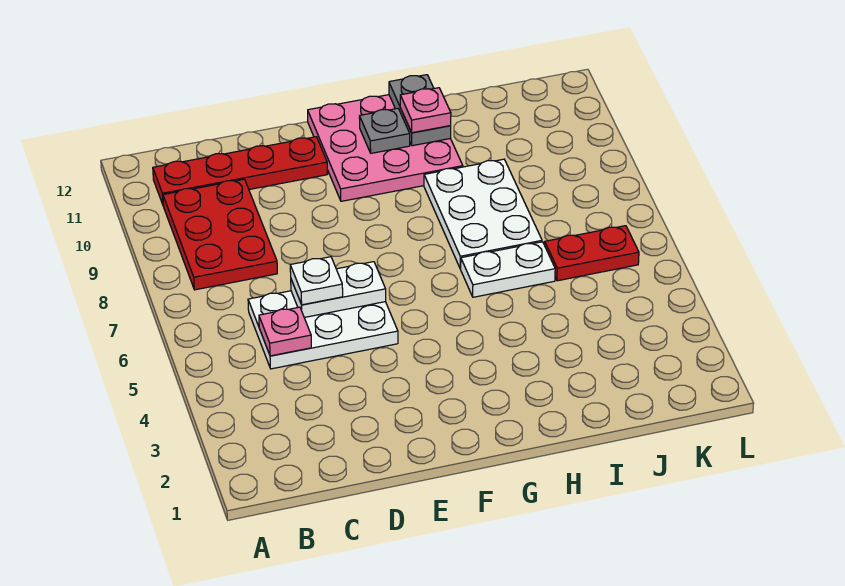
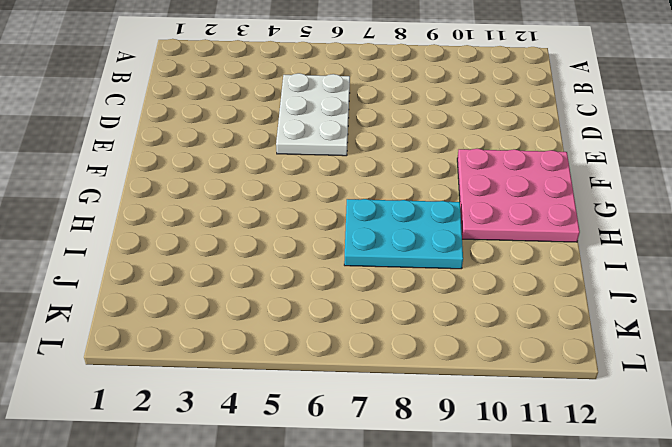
cyan plate H7:I9 level 1 -> white plate H7:I9 level 1
none -> red plate B8:C10 level 1
none -> red plate B11:E11 level 1
none -> white plate H6:I6 level 1

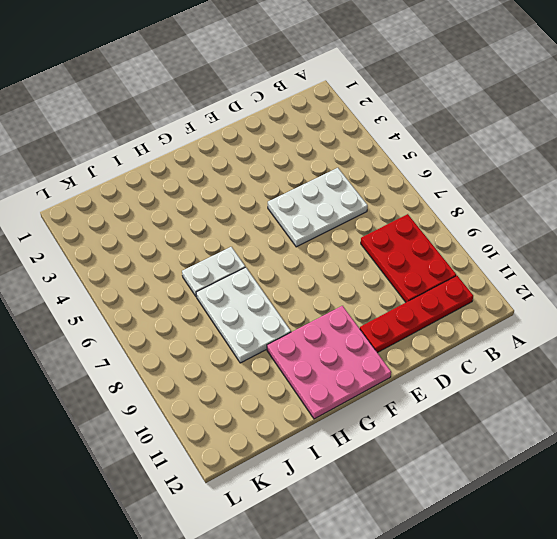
none -> red plate J6:K6 level 1
none -> pink plate C5 level 2
none -> white plate D6:E6 level 2

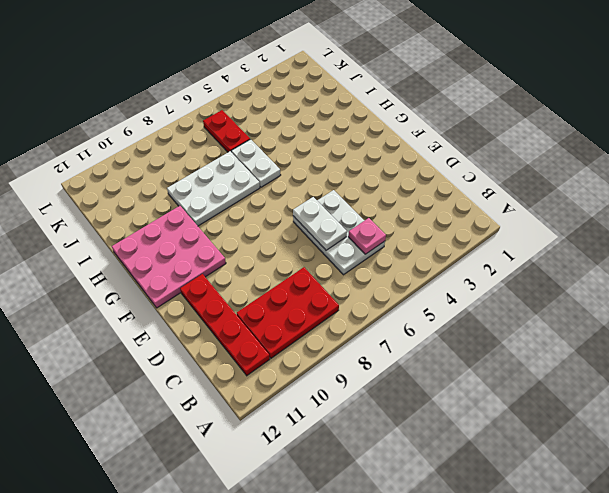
none -> grey plate G11 level 2
none -> grey plate H11:H12 level 2
none -> white plate D6 level 3

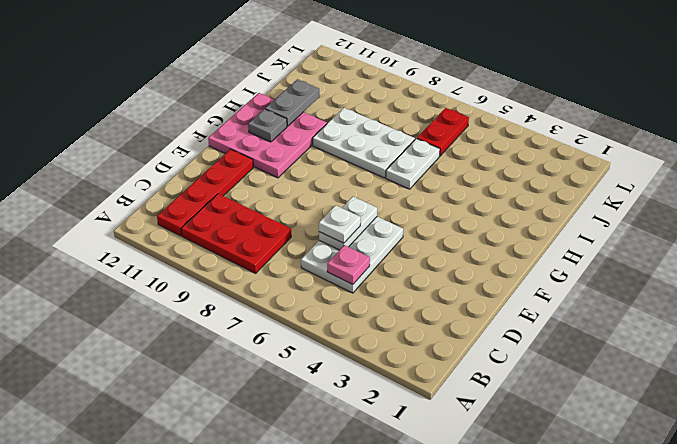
grey plate H11:I11 level 2 -> grey plate H11:H12 level 2
none -> pink plate H11 level 3

